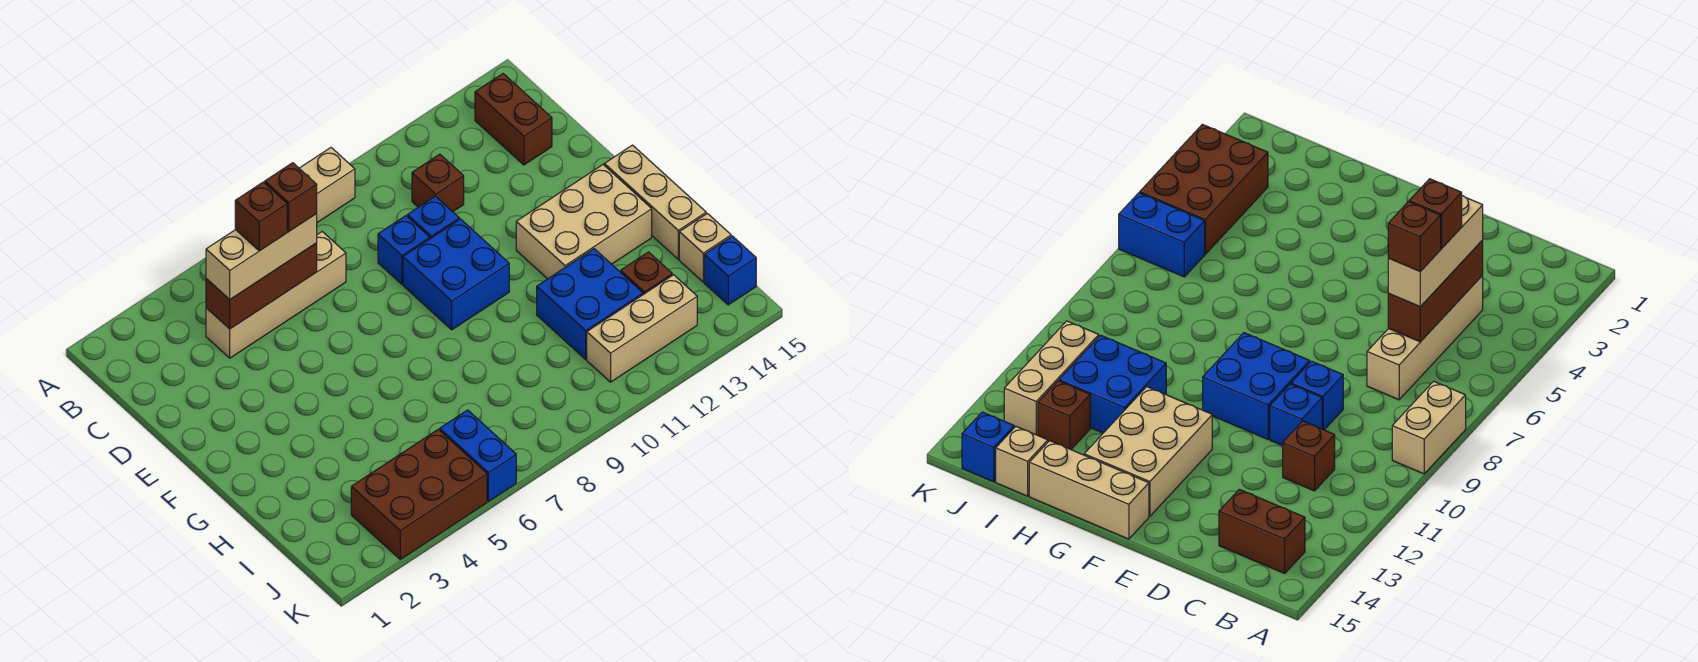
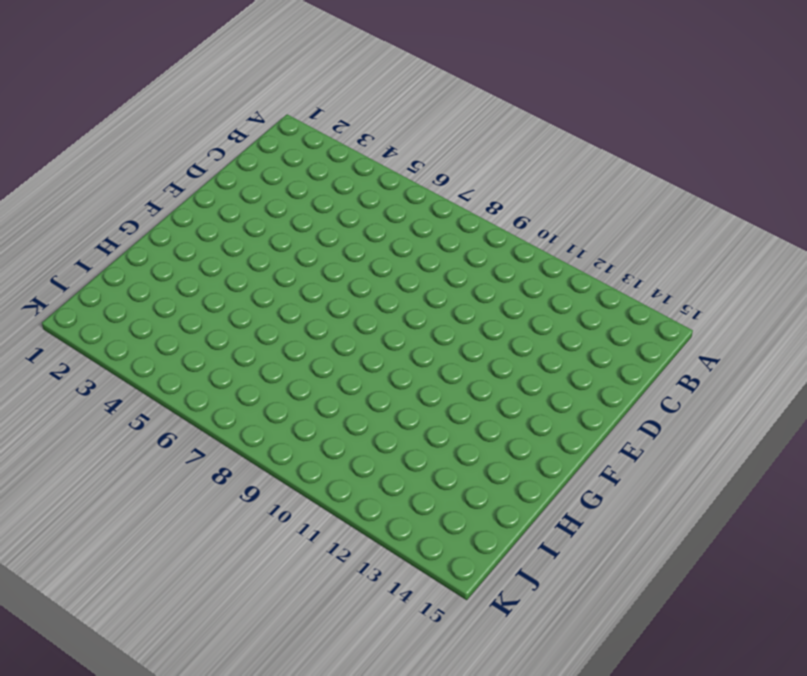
none -> tan brick A8:A9 level 1
none -> brown brick B14:C14 level 1
none -> tan brick C4:C7 level 1

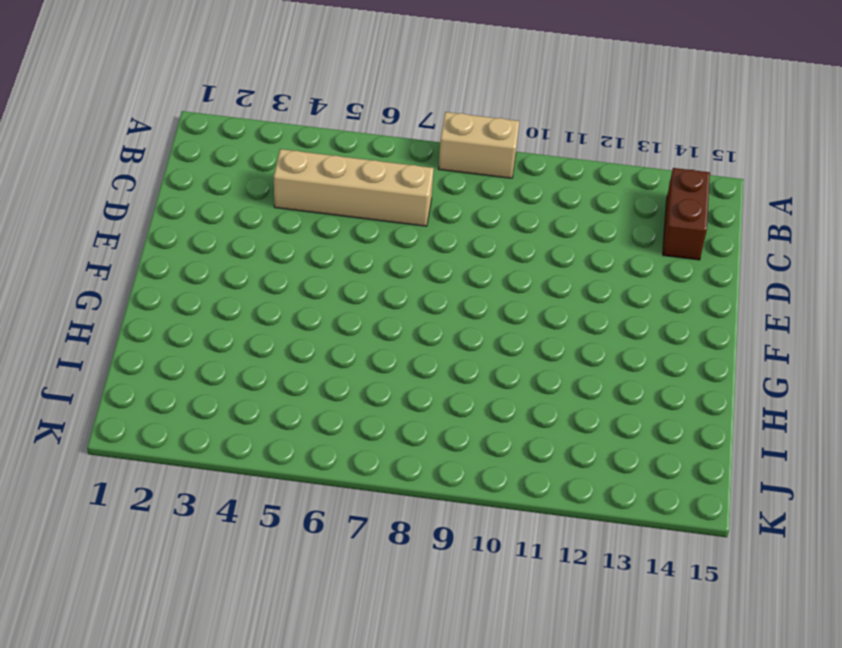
none -> brown brick C11 level 1
none -> blue brick D9 level 1
none -> blue brick D10 level 1

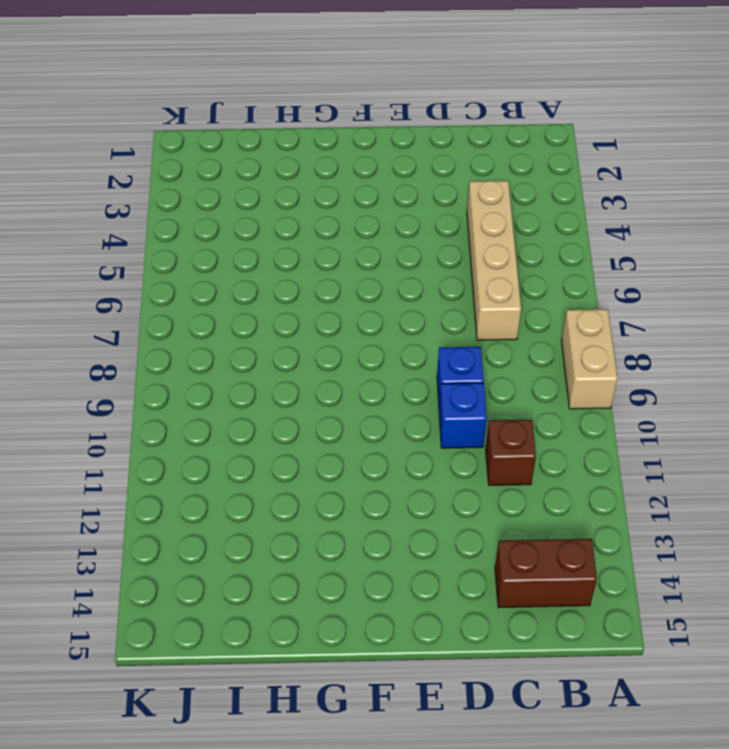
none -> blue brick E9:F10 level 1
none -> tan brick F12:G14 level 1
none -> tan brick F15:H15 level 1

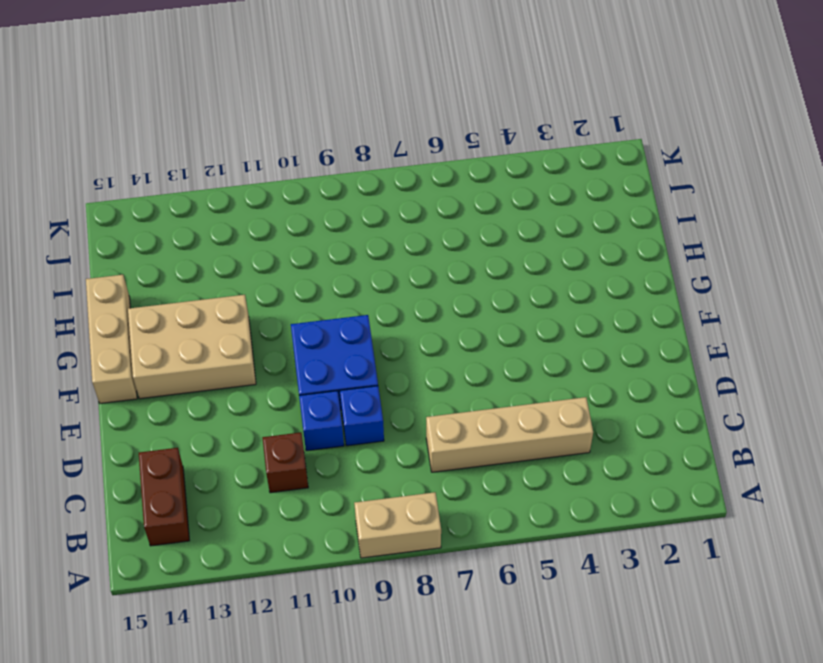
none -> blue brick H11:I12 level 1
none -> brown brick I13 level 1
none -> tan brick I15 level 1

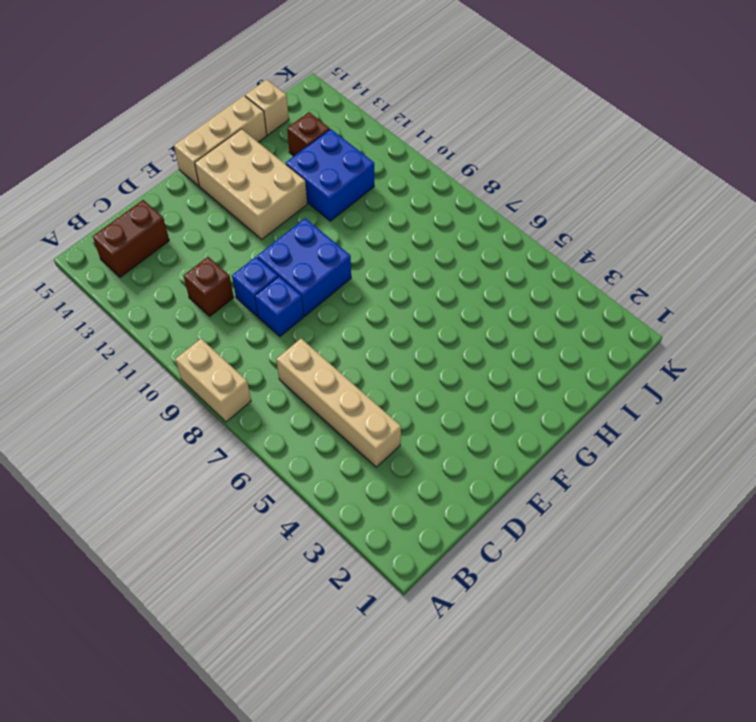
none -> brown brick J3:K5 level 1
none -> blue brick J6:K6 level 1
none -> tan brick J11:J13 level 1

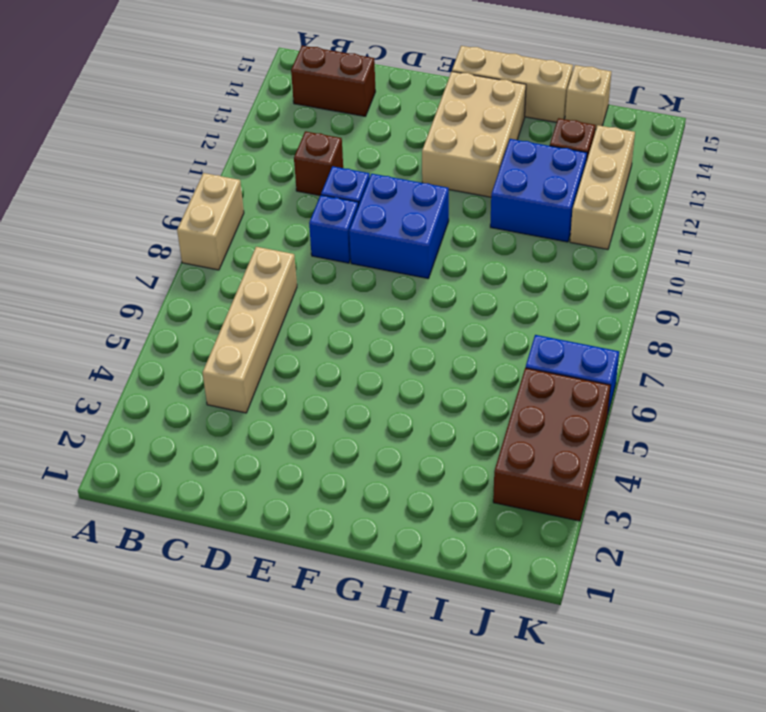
none -> blue brick J15 level 1
none -> brown brick C4:C6 level 2
none -> tan brick C4:C6 level 3

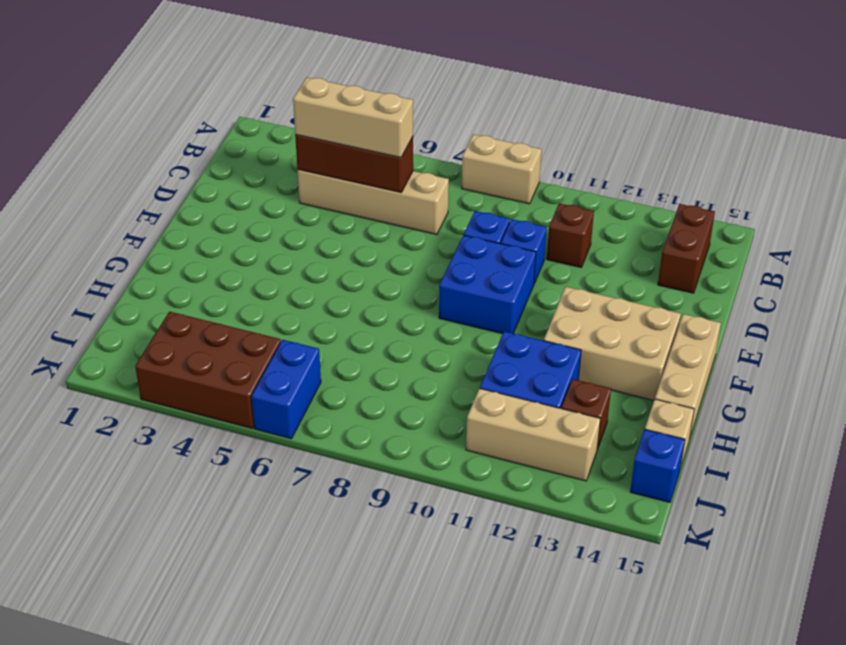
none -> brown brick C5 level 4
none -> brown brick C6 level 4

